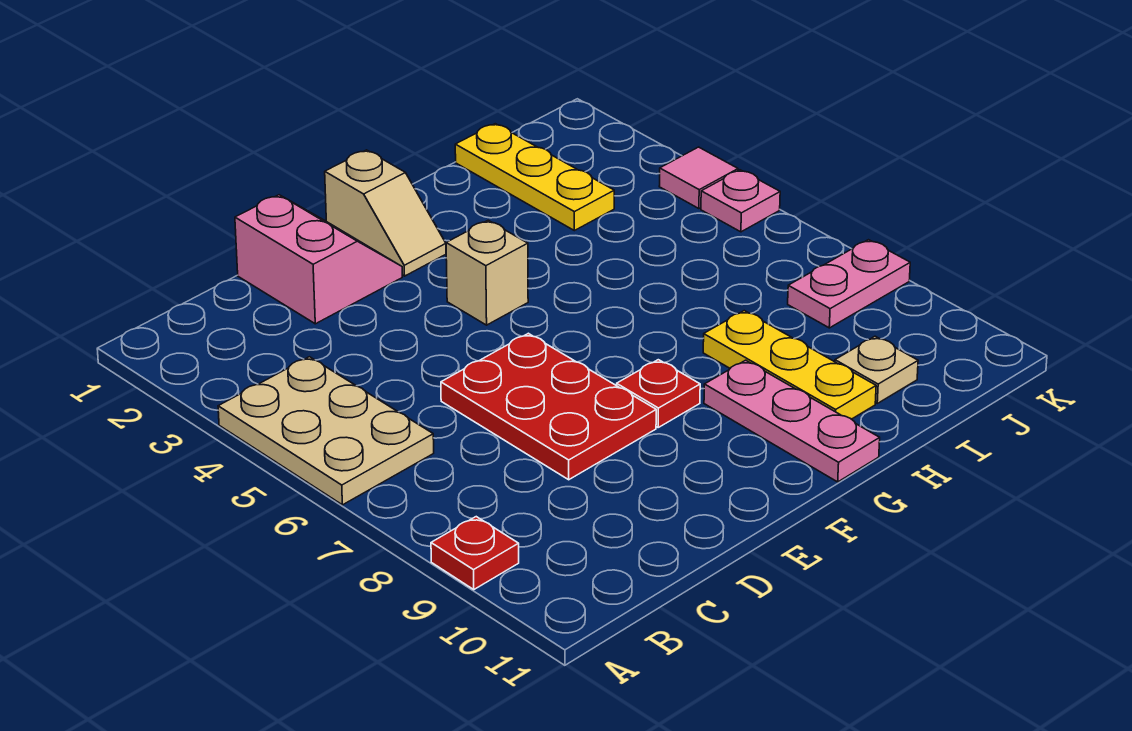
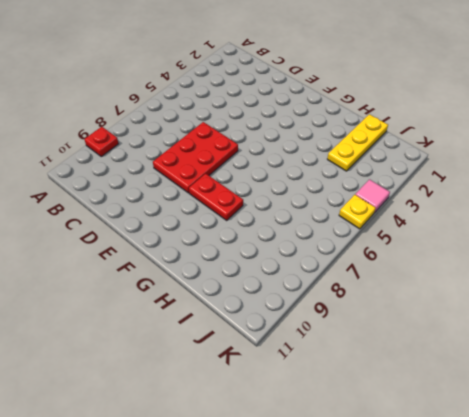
red plate F8:G8 level 1 -> red plate F8 level 1
yellow plate K5 level 1 -> pink plate K5 level 1
none -> tan plate A4:B6 level 1
none -> pink slope D1:E2 level 1 top D
none -> tan slope F1:F2 level 1 top 1

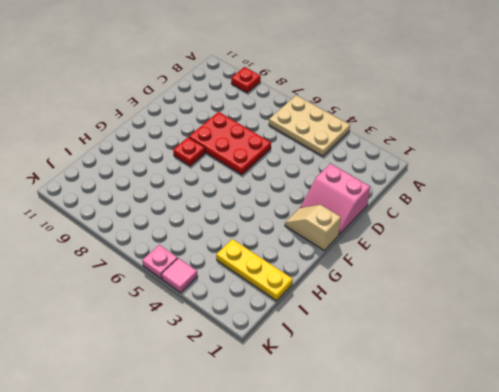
none -> tan brick F4 level 1
none -> pink plate G9:G11 level 1
none -> yellow plate H8:H10 level 1

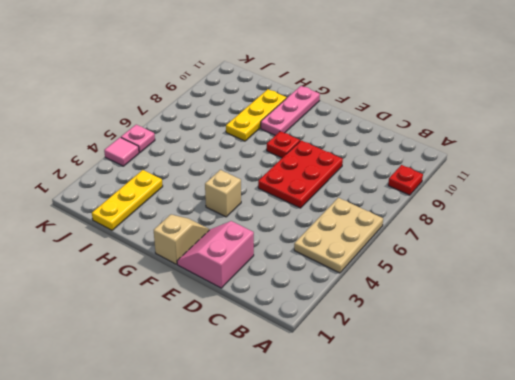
none -> tan plate I10 level 1
none -> pink plate J8:K8 level 1

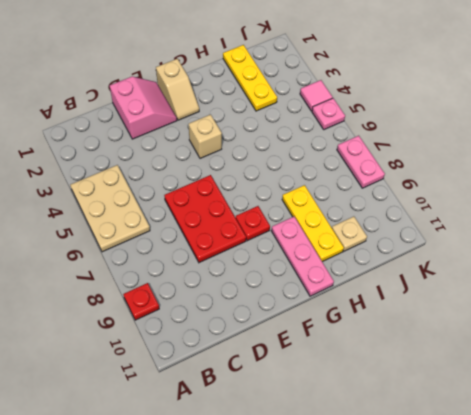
pink plate K7:K8 level 1 -> pink plate J8:K8 level 1

